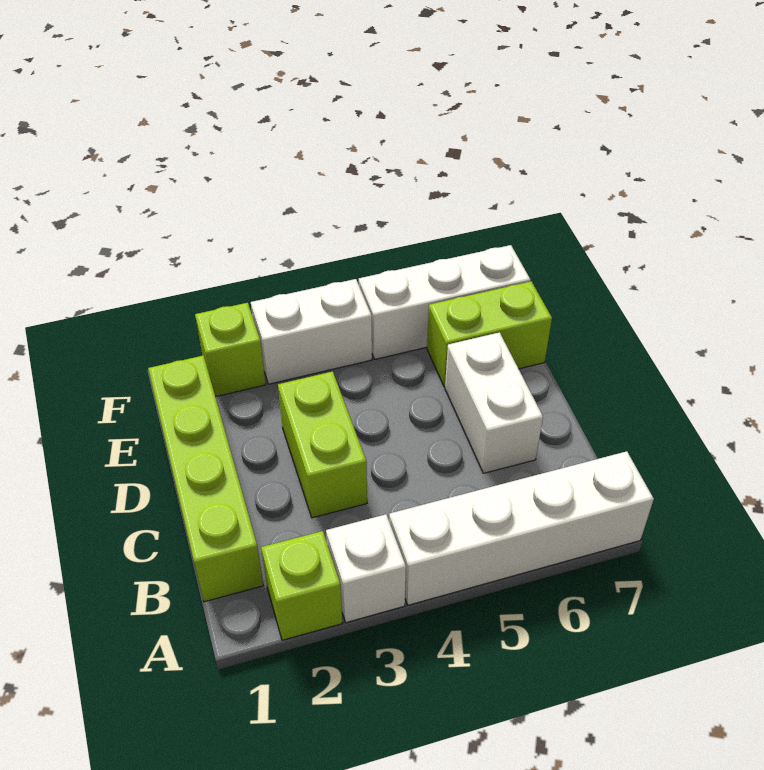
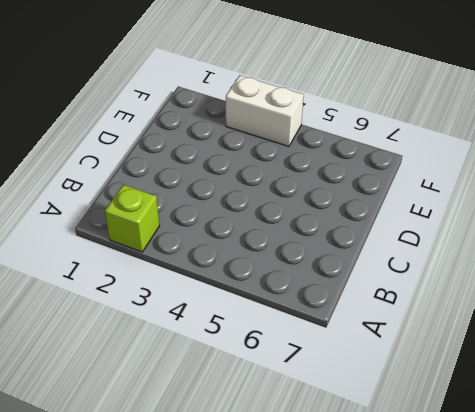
none -> white brick A3 level 1
none -> white brick A4:A7 level 1

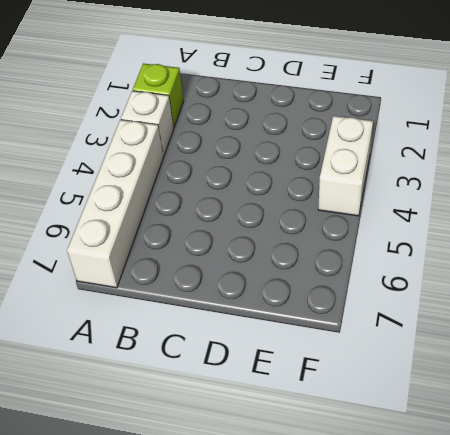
none -> lime brick B1:E1 level 1
none -> lime brick C3:D3 level 1

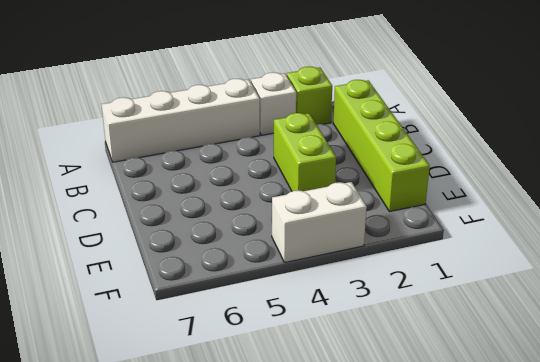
none -> white brick C6:D6 level 1
none -> lime brick E6:E7 level 1

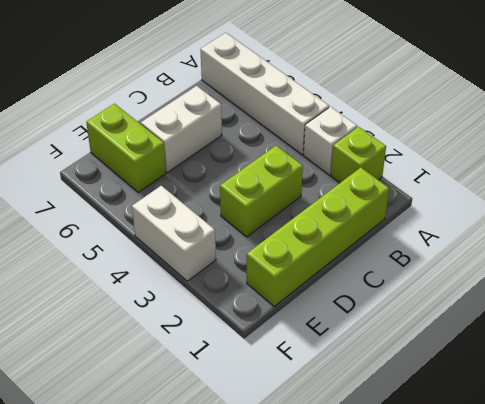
none -> lime brick F2 level 1
none -> white brick F5:F7 level 1

